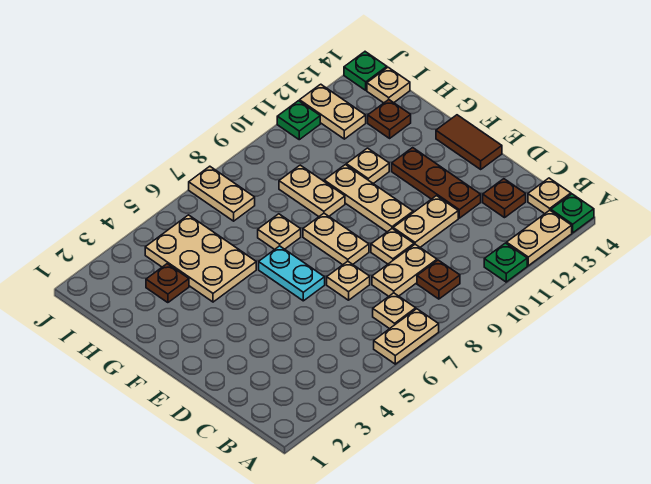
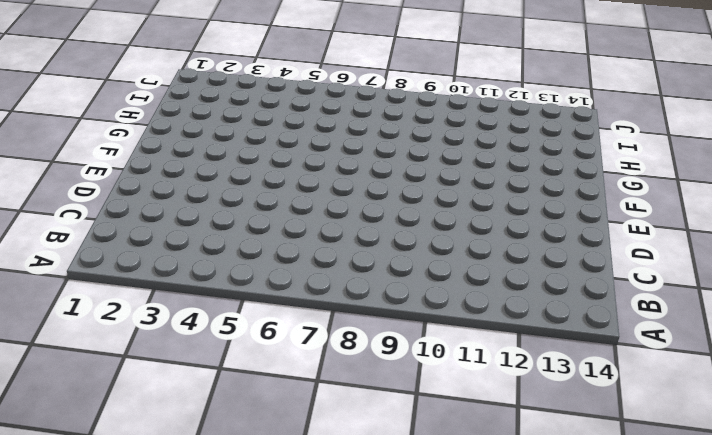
none -> tan plate A6:A7 level 1
none -> green plate A11 level 1
none -> tan plate A12:A13 level 1

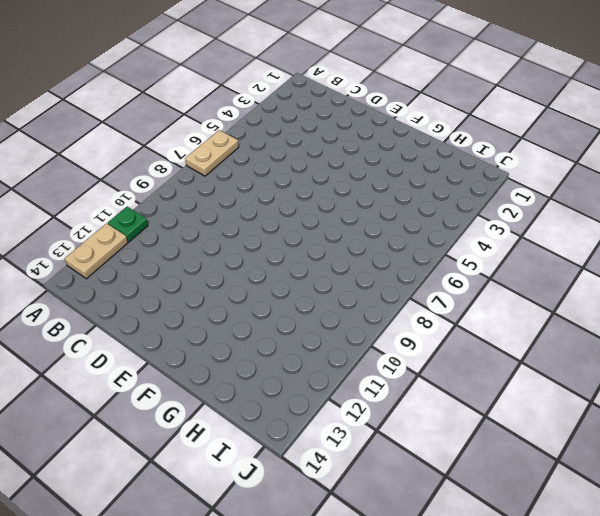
none -> green plate A14 level 1
none -> tan plate B7 level 1
none -> brown plate B9 level 1

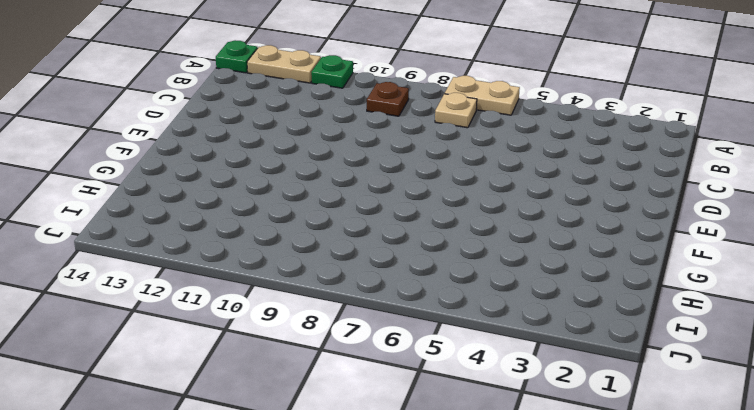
none -> tan plate B14 level 1
none -> tan plate C8:C9 level 1
none -> brown plate C13 level 1

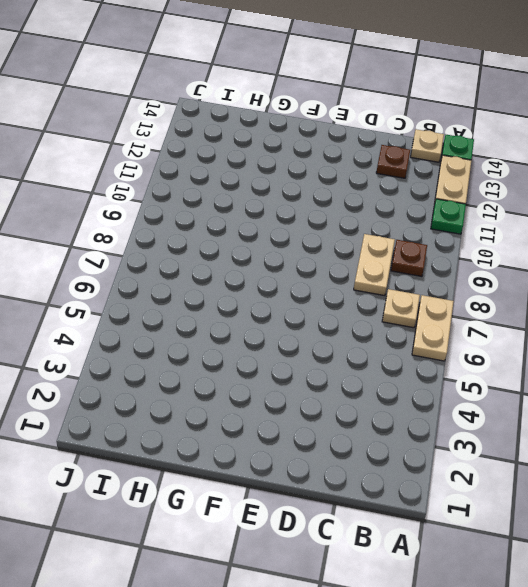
none -> tan plate D7 level 1
none -> tan plate D9 level 1
none -> tan plate D10:D11 level 1

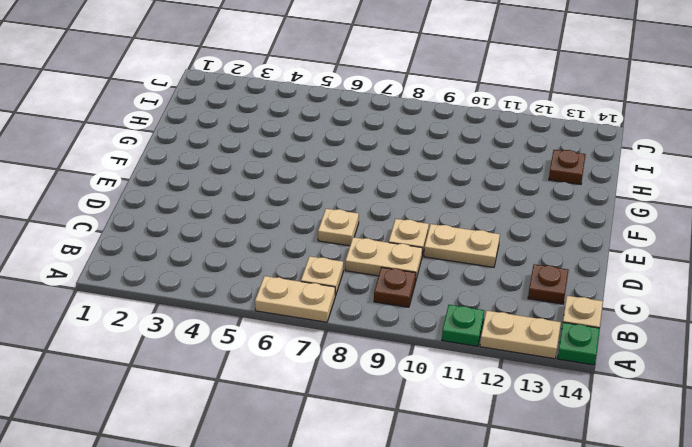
none -> brown plate D12:F12 level 1
none -> cyan plate E6:F6 level 1
none -> tan plate E8:F8 level 1

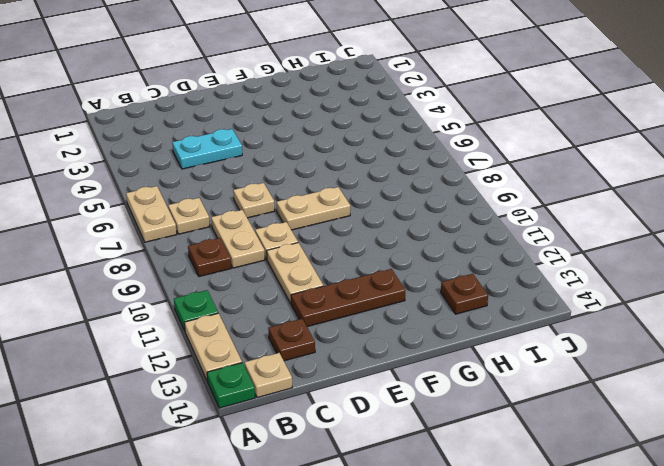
cyan plate C4:D4 level 1 -> cyan plate E6:F6 level 1
none -> tan plate E10:G10 level 1
none -> brown tile E14:F14 level 1
none -> tan plate G4:I5 level 1

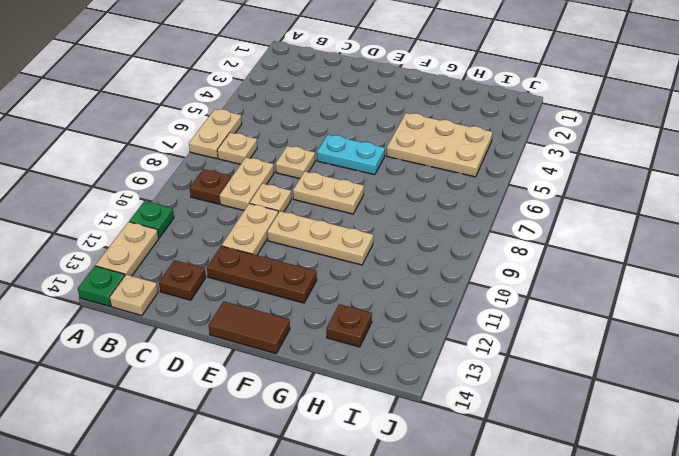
none -> tan plate G7 level 1
none -> tan plate G9:H9 level 1
none -> tan plate G11 level 1

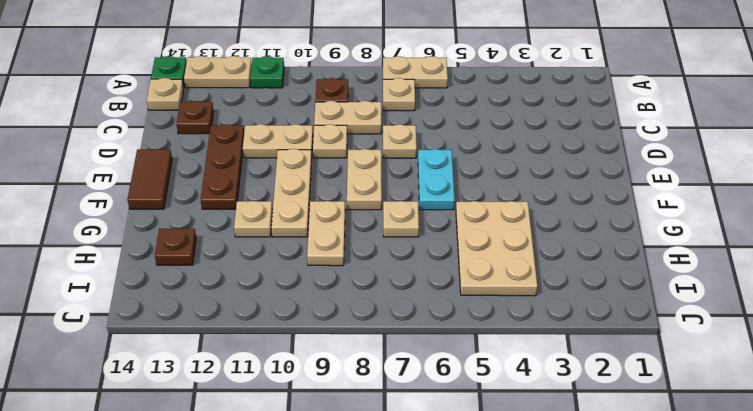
none -> brown plate H3 level 1
none -> tan plate I7:J7 level 1
none -> tan plate I12:J12 level 1

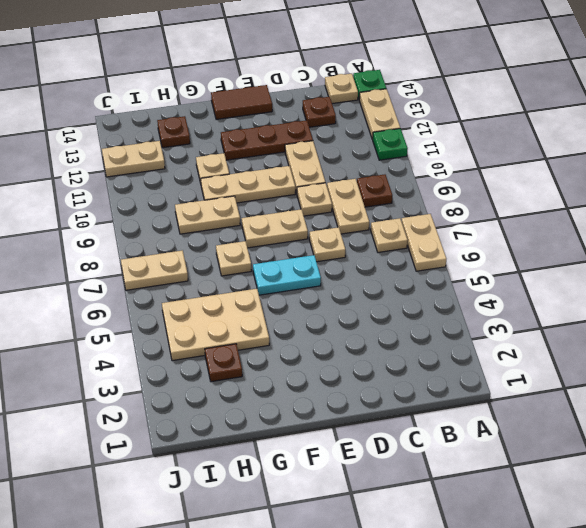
none -> tan plate I14 level 1
none -> green plate J11 level 1
none -> green plate J14 level 1

